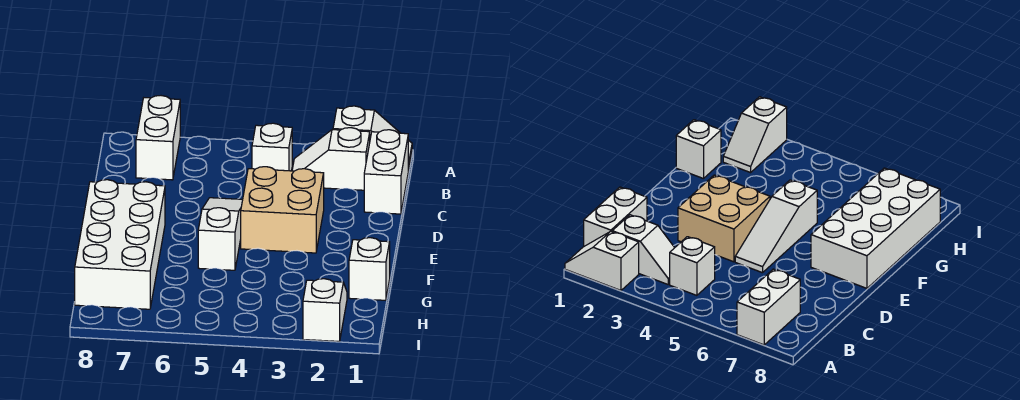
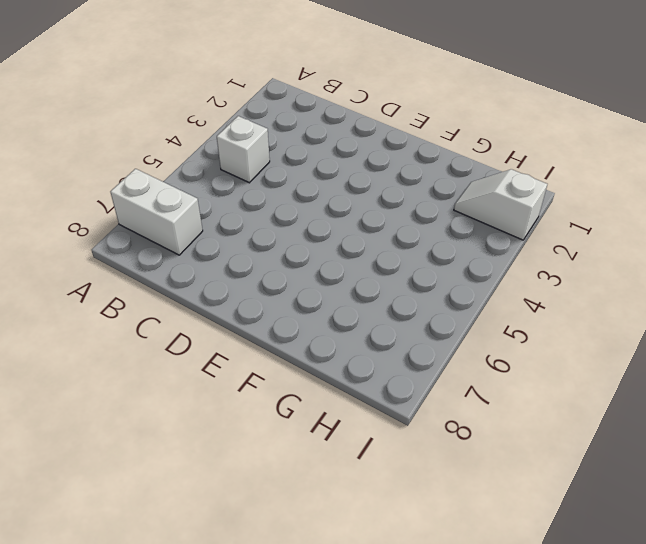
none -> white slope A1:A2 level 1 top 2
none -> white brick B1:C1 level 1

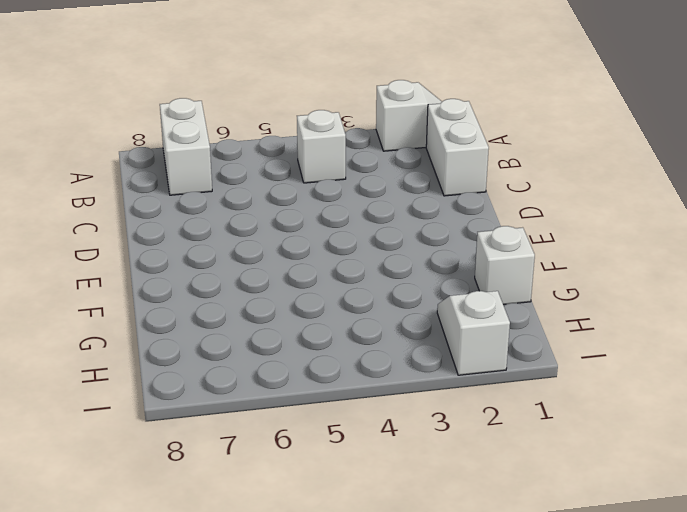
none -> white slope B2:B3 level 1 top 2
none -> tan brick D3:E4 level 1

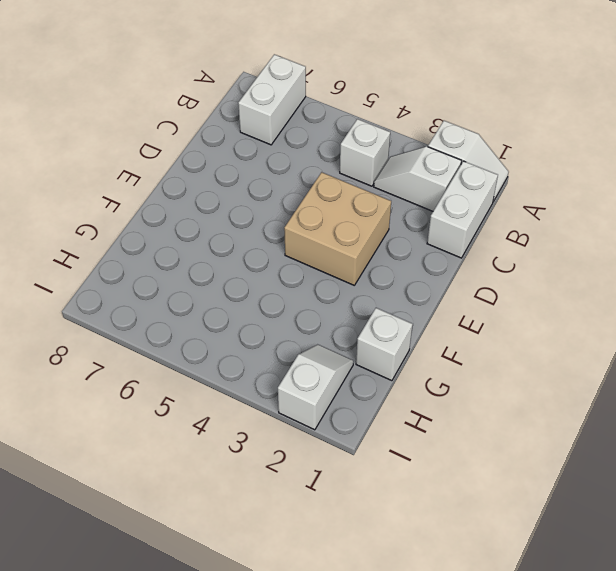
none -> white slope D5:F5 level 1 top F
none -> white brick E7:H8 level 1

